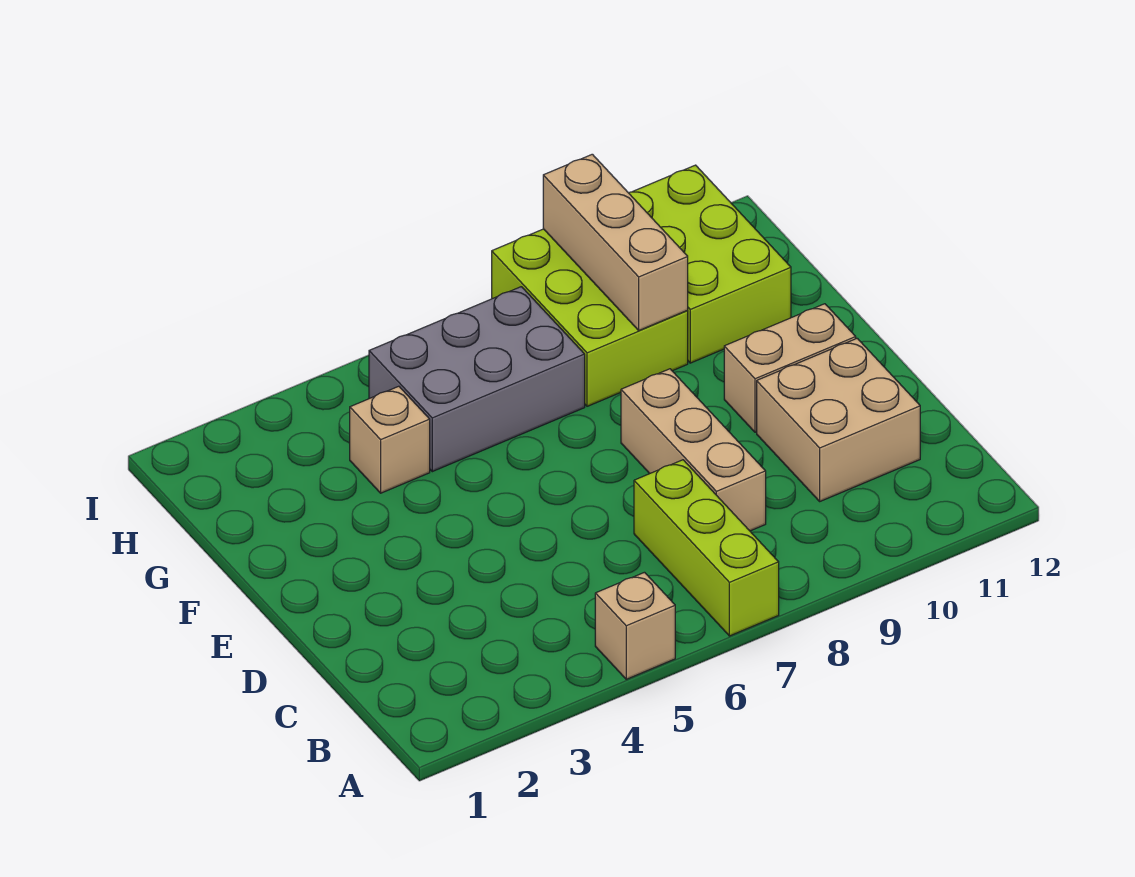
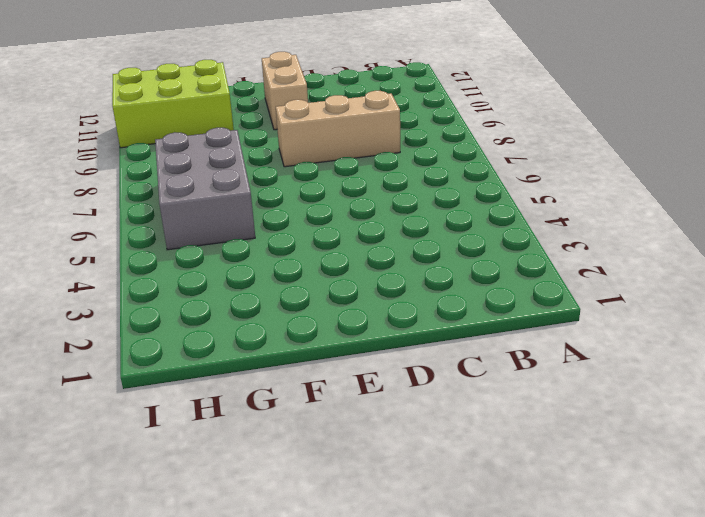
none -> tan brick A5 level 1
none -> lime brick A7:C7 level 1

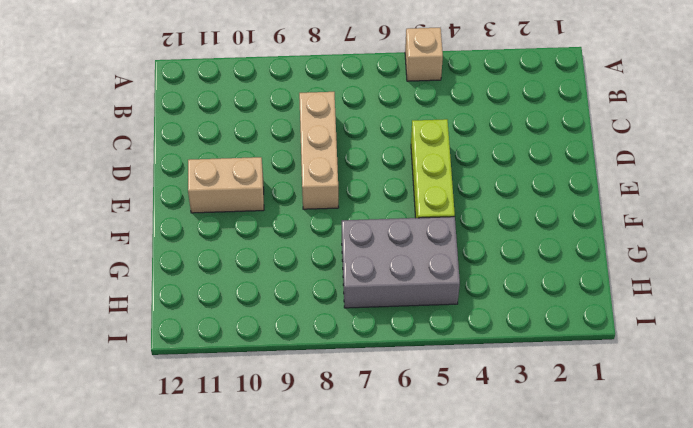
lime brick D5:F5 level 1 -> lime brick A7:C7 level 1
none -> tan brick C10:D11 level 1
none -> tan brick G4 level 1

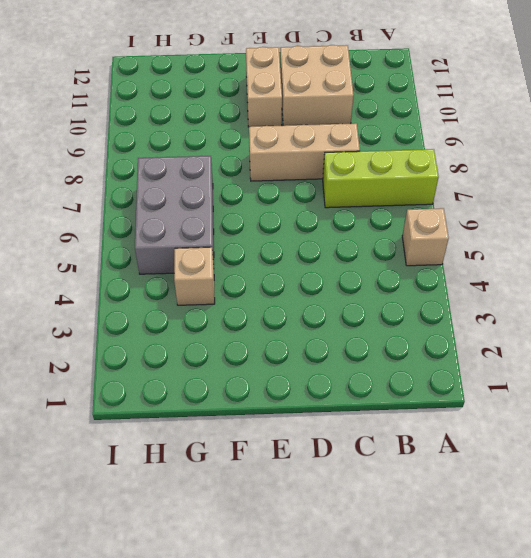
none -> lime brick G8:I9 level 1
none -> lime brick G10:I11 level 1

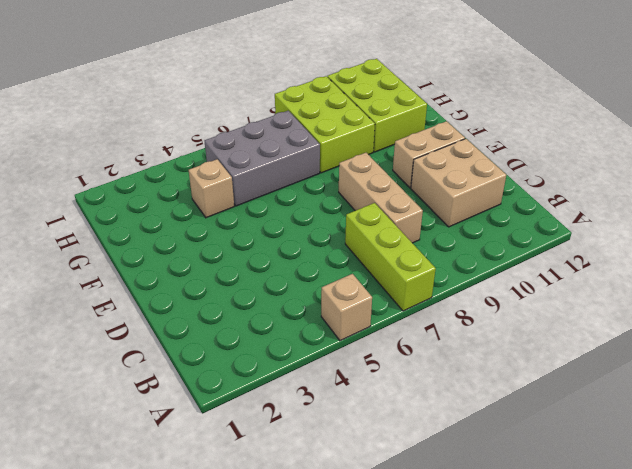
none -> tan brick G9:I9 level 2

